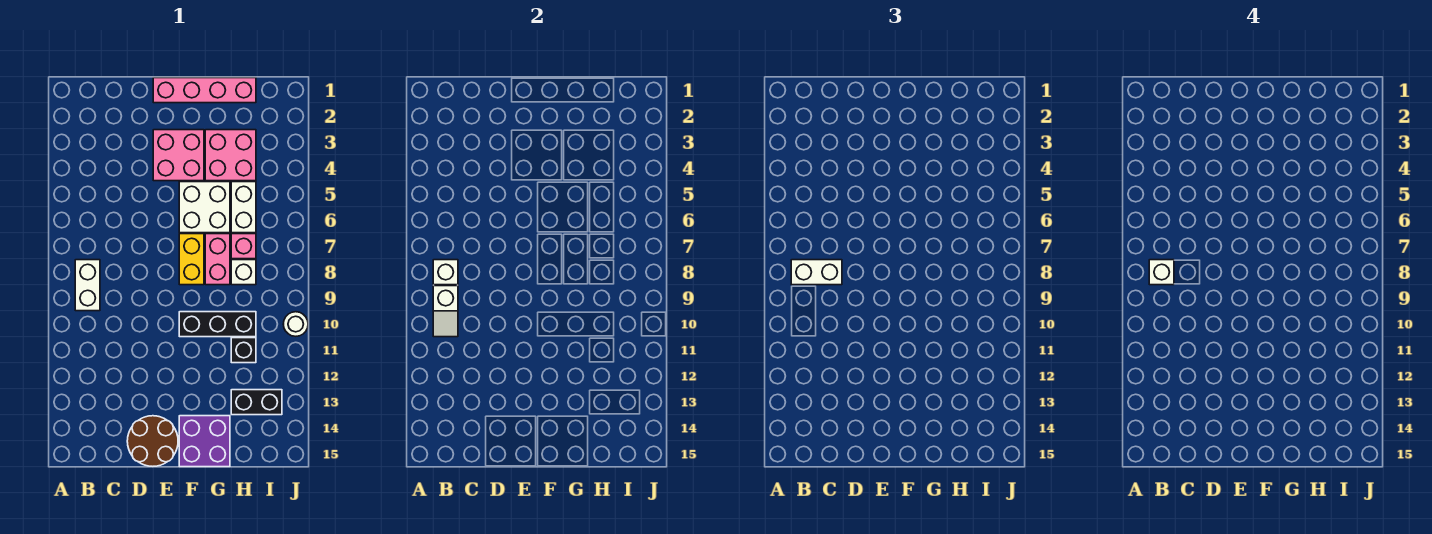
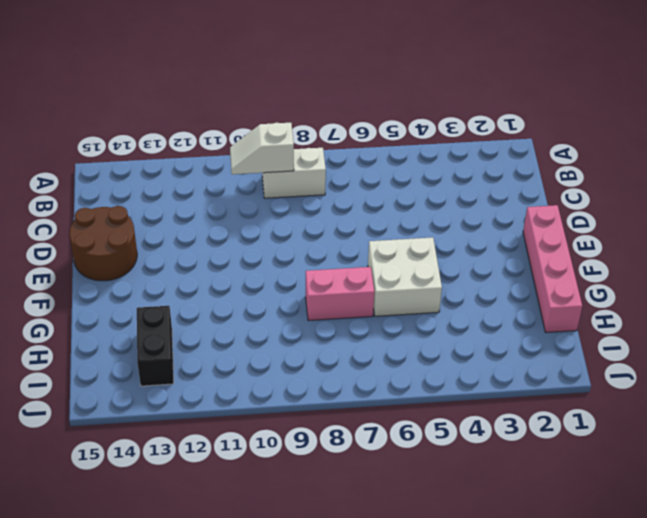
none -> pink brick E3:F4 level 1
none -> yellow brick F7:F8 level 1
none -> black brick F10:H10 level 1

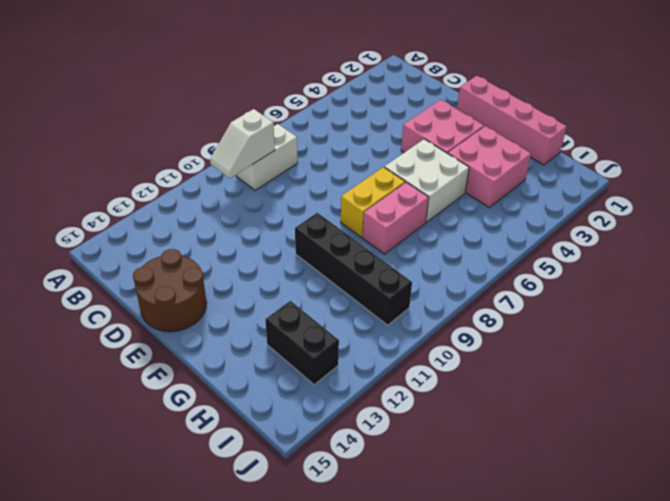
black brick F10:I10 level 1 -> black brick F10:H10 level 1
none -> purple brick F14:G15 level 1
none -> white brick H5:H6 level 1
none -> pink brick H7 level 1

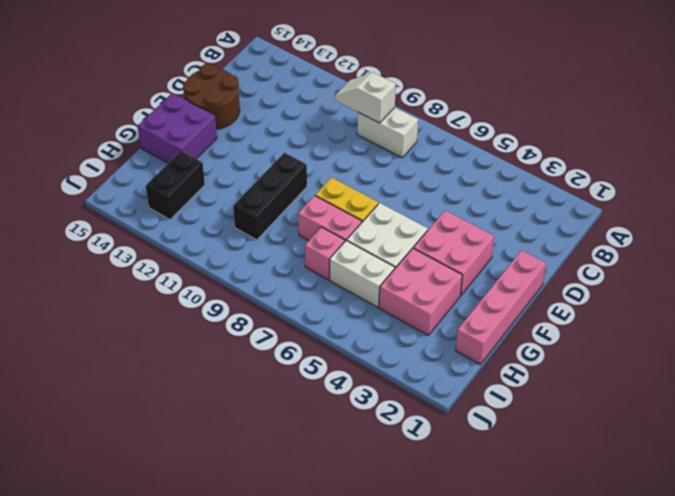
none -> white brick H8 level 1
none -> black brick H11 level 1
none -> white round brick J10 level 1

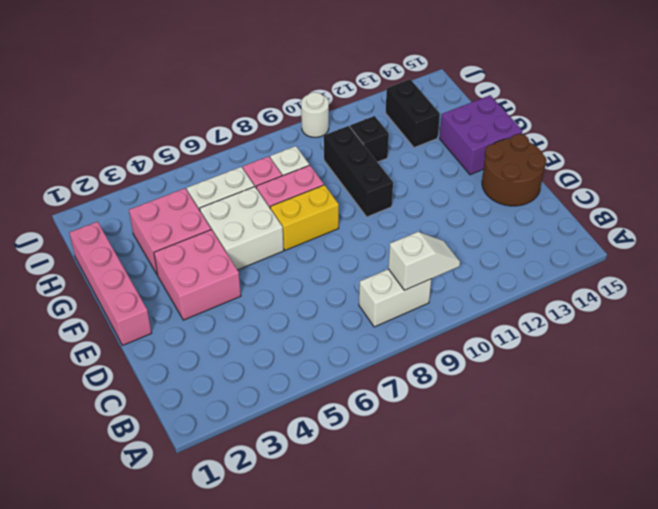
none -> white brick B8 level 2
none -> white brick B8:C8 level 3
none -> white brick B8 level 4

